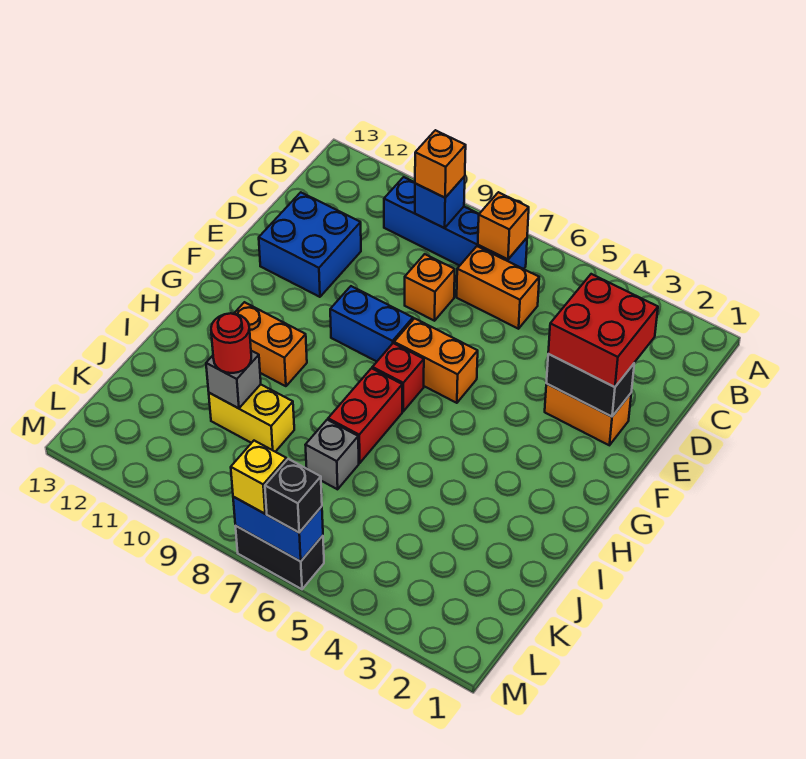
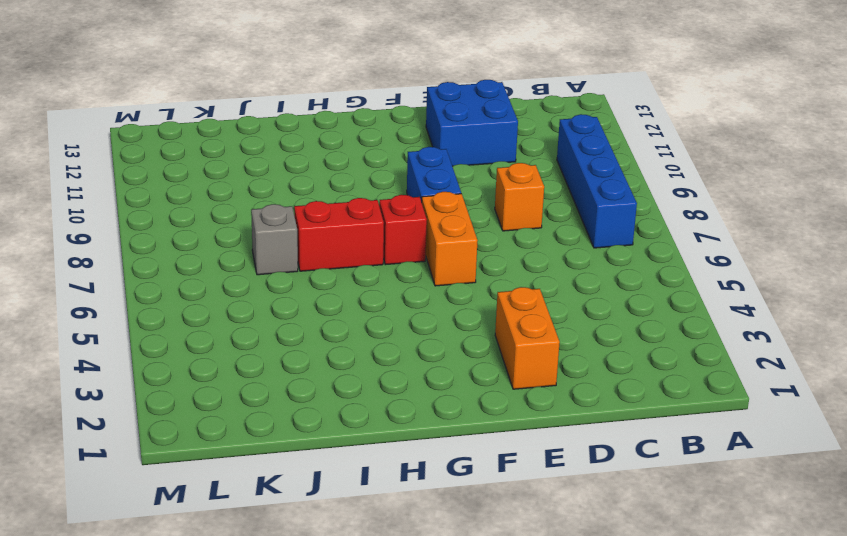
none -> orange brick C6:C7 level 1
none -> orange brick H10:H11 level 1
none -> yellow brick J9:J10 level 1

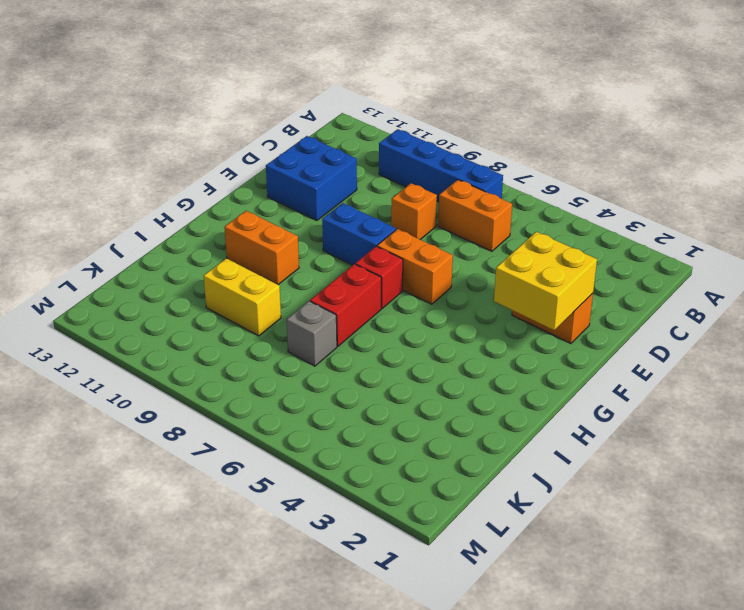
yellow brick E2:F3 level 2 -> black brick E2:E3 level 2
none -> black brick M6:M7 level 1
none -> orange brick B7 level 2
none -> blue brick B9 level 2

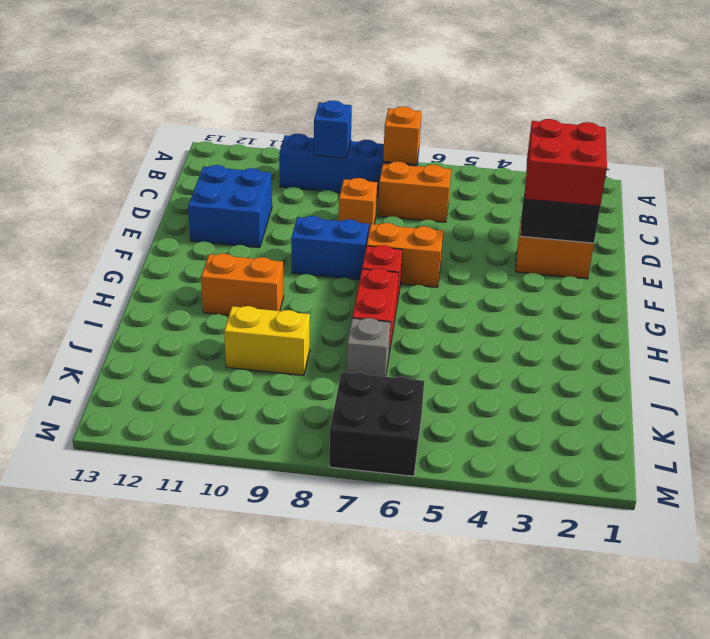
black brick L6:M7 level 1 -> black brick M6:M7 level 1
none -> grey brick J10 level 2
none -> blue brick M6:M7 level 2
none -> orange brick B9 level 3

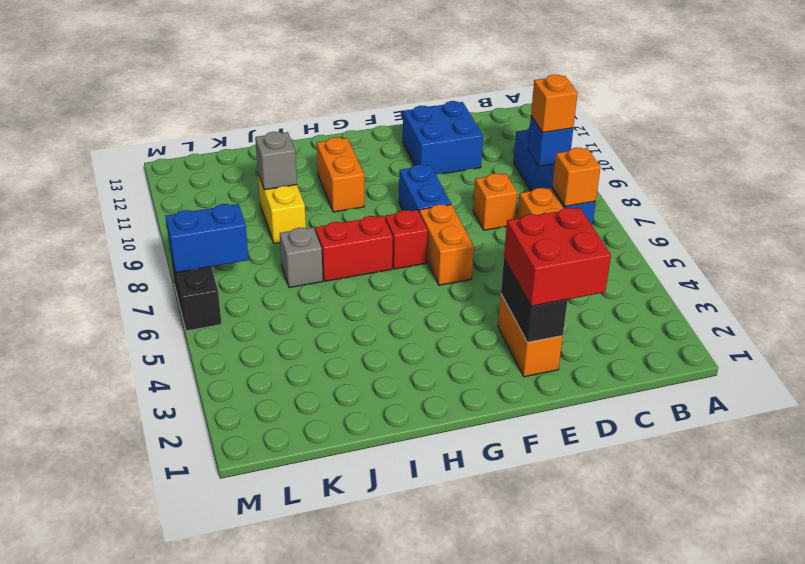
blue brick L7:M7 level 2 -> blue brick M6:M7 level 2
none -> red round brick J10 level 3
none -> black brick M6 level 3
none -> yellow brick M7 level 3

